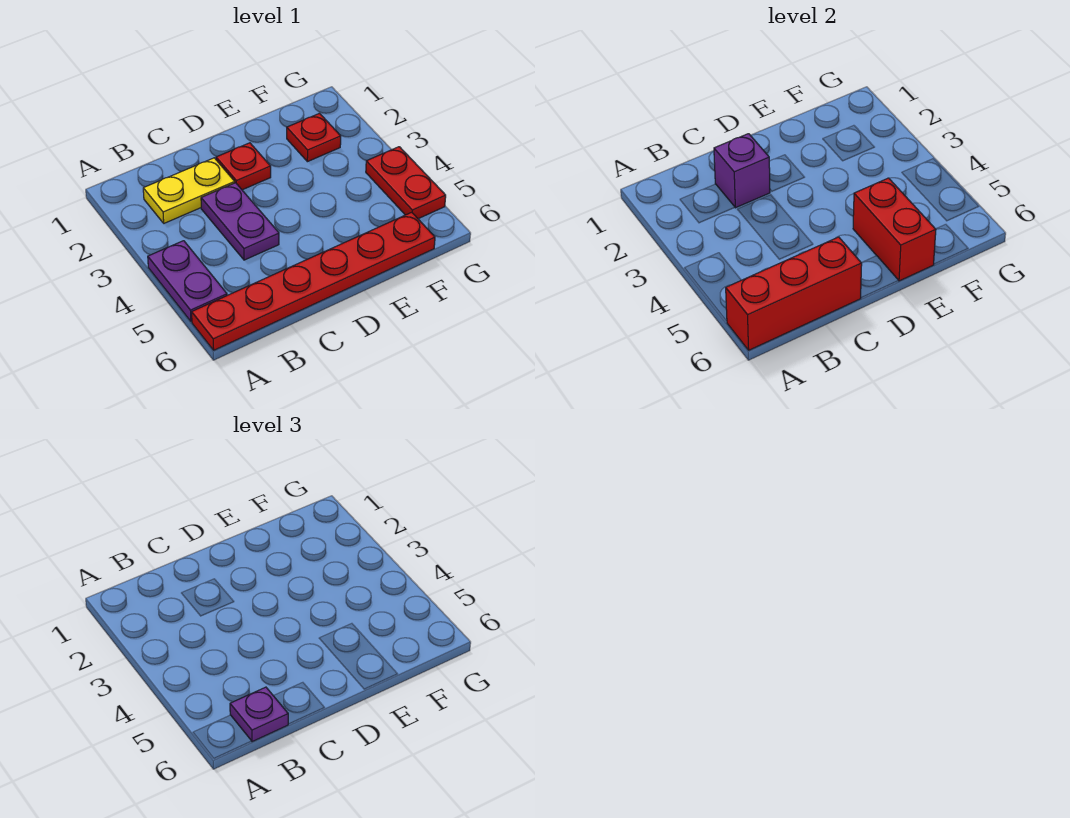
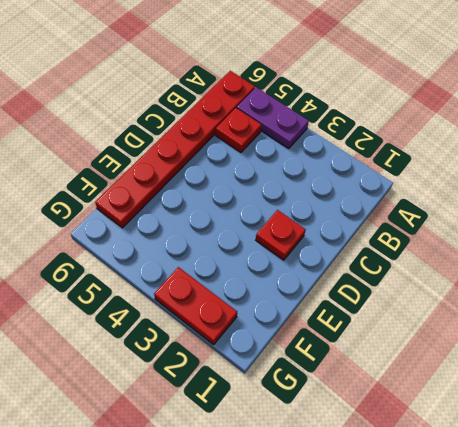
red plate B5 level 1 -> red plate F2 level 1
red plate G2:G3 level 1 -> red plate G4:G5 level 1
none -> yellow plate B2:C2 level 1
none -> purple plate C3:C4 level 1

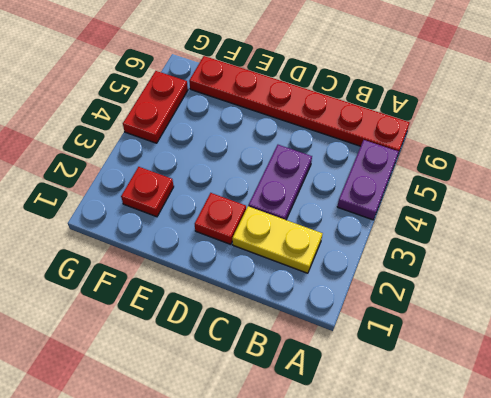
none -> red brick A6:C6 level 2
none -> purple brick C2 level 2

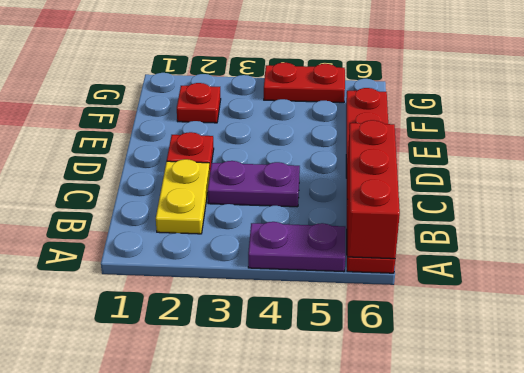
none -> purple brick C2 level 2
none -> red brick E5:E6 level 2

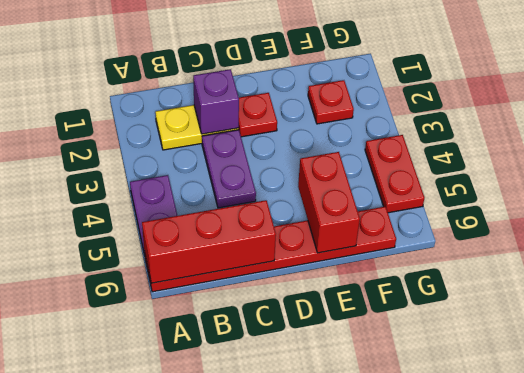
none -> purple plate B6 level 3

